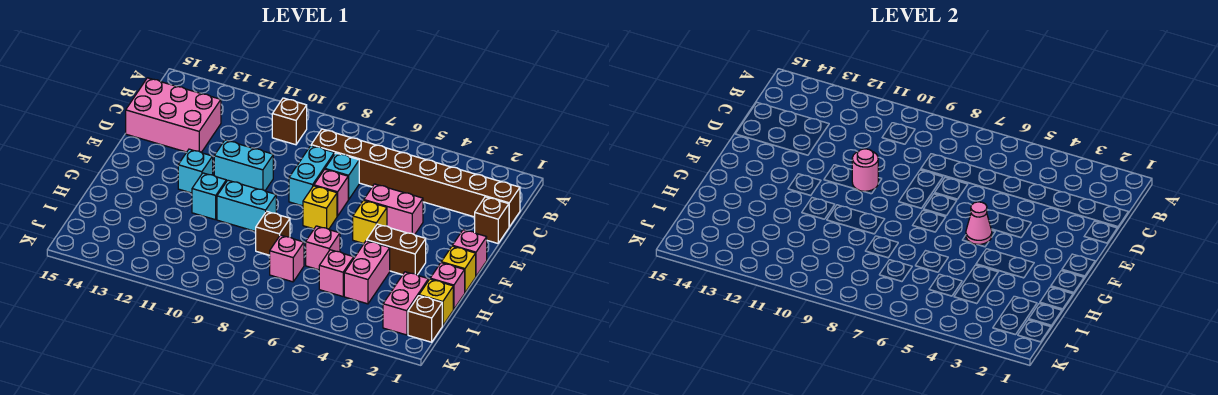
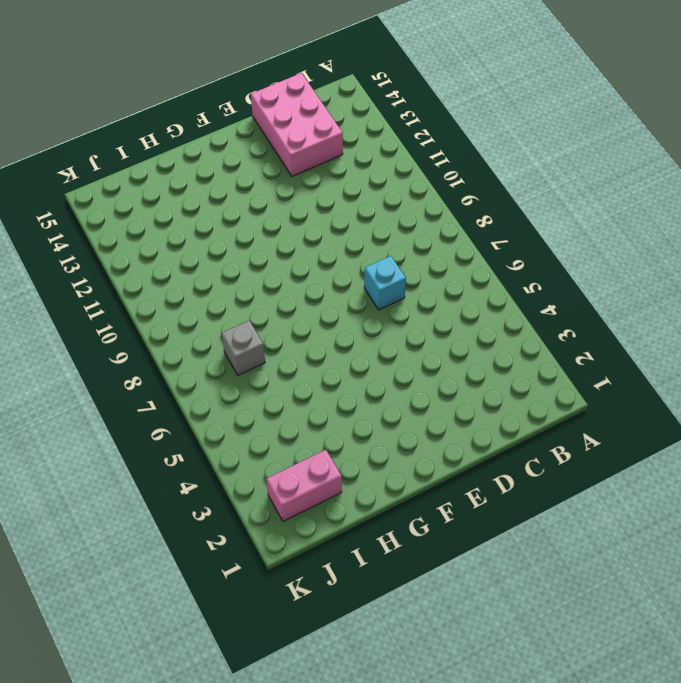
grey brick I7 level 1 -> pink brick I7 level 1
none -> brown brick B10 level 1
none -> brown brick C1:C8 level 1
none -> brown brick D1 level 1

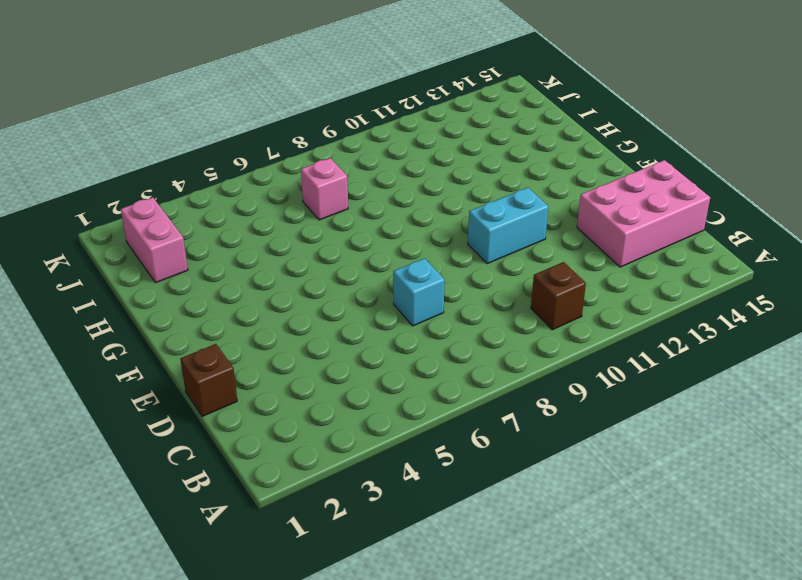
none -> brown brick C1:C8 level 1
none -> cyan brick D8:E8 level 1
none -> pink brick E4:E5 level 1

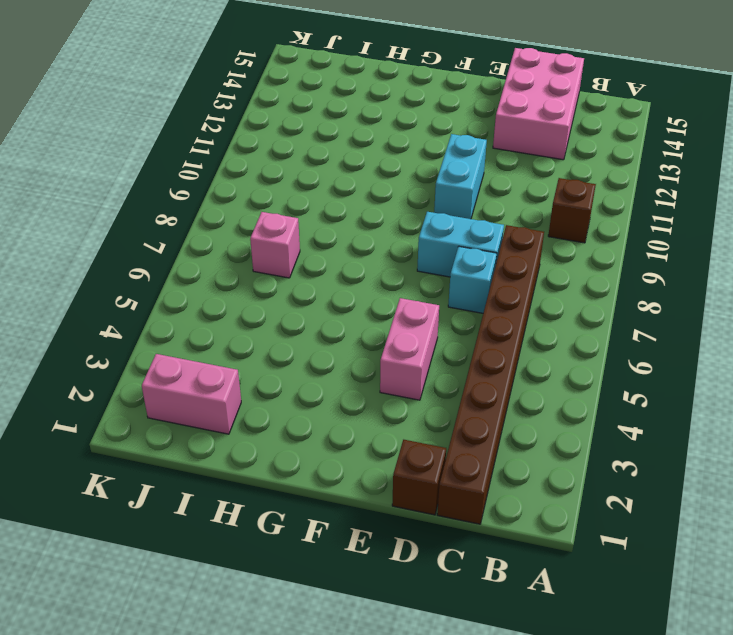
none -> pink brick E7 level 1
none -> pink brick F1 level 1
none -> yellow brick F5 level 1

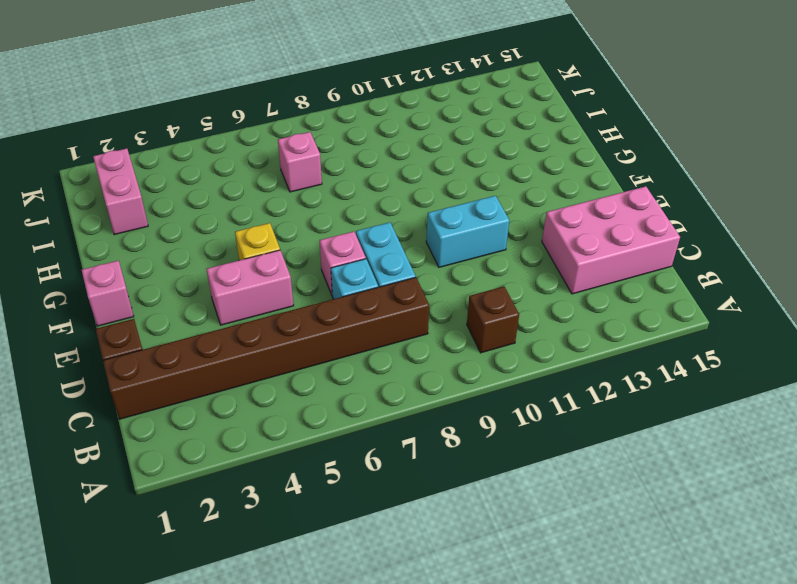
none -> yellow brick F7 level 1
none -> cyan brick F12 level 1
none -> yellow brick G1 level 1

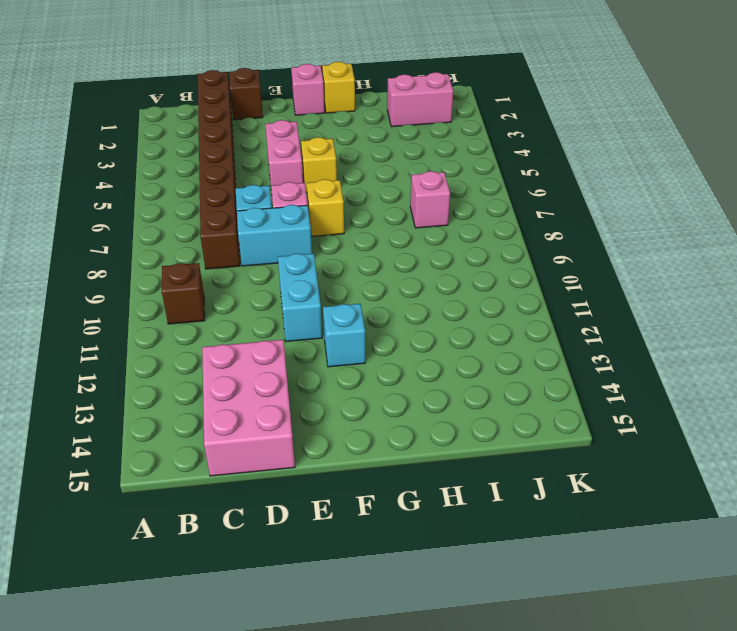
none -> brown brick G3:G4 level 1
none -> cyan brick G9:G10 level 1
none -> cyan brick G11 level 1

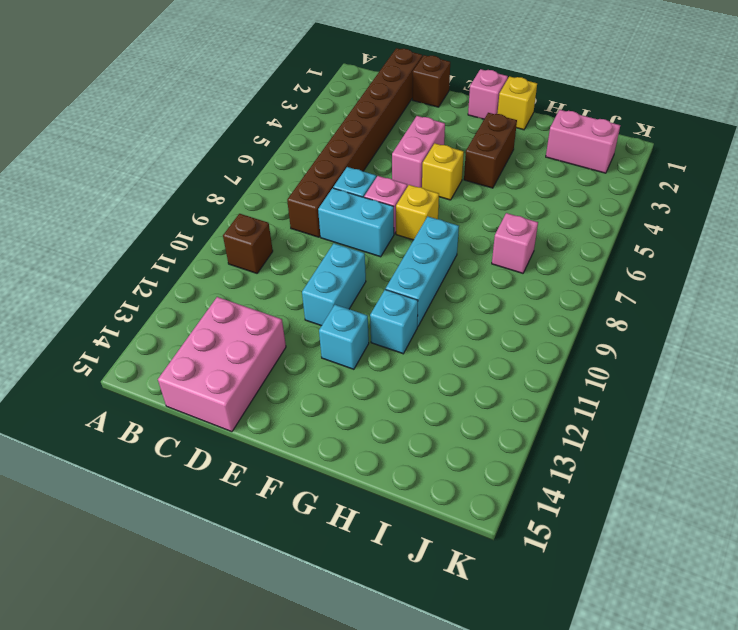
cyan brick G8:G10 level 1 -> cyan brick G9:G10 level 1
none -> pink brick H1 level 1
none -> pink brick H4:I4 level 1
none -> pink brick H6 level 1

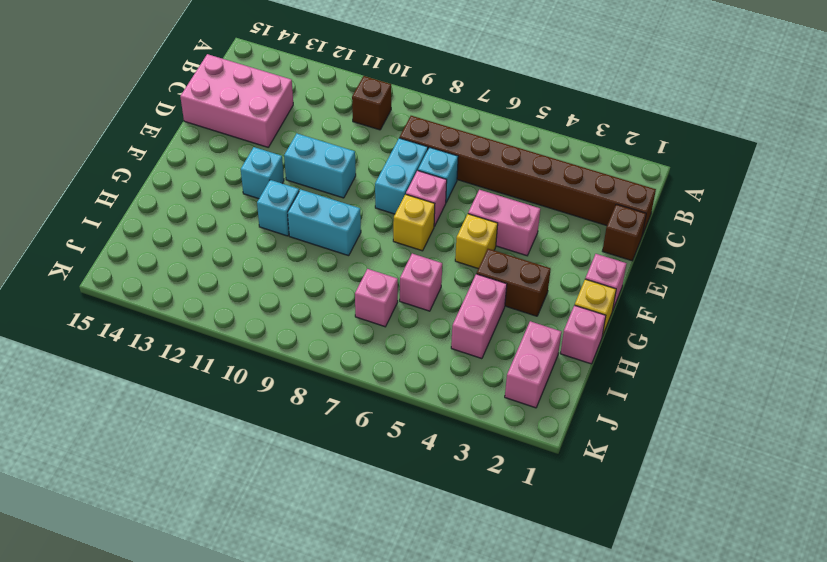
none -> brown brick H8 level 1
none -> yellow brick I1 level 1
none -> pink brick I5 level 1

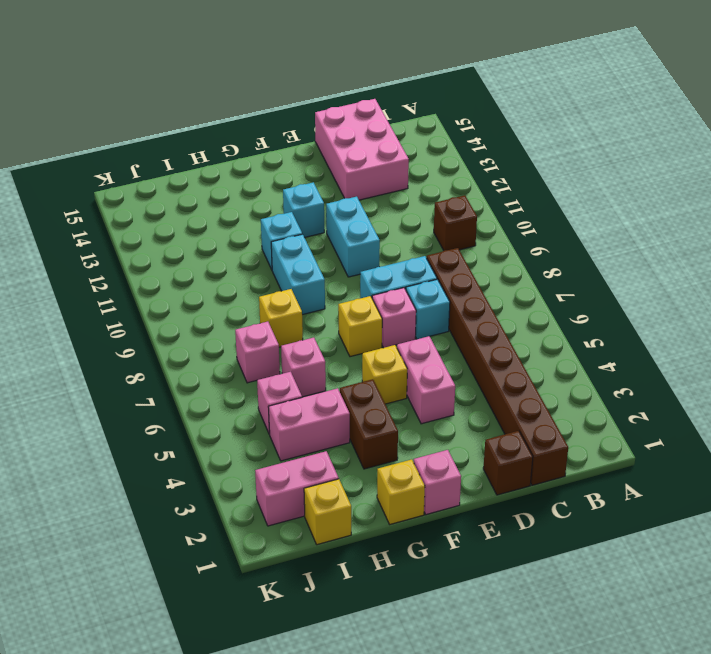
yellow brick H8 level 1 -> brown brick H8 level 1
none -> pink brick H1 level 1
none -> brown brick J1 level 1
none -> pink round brick E10 level 2

